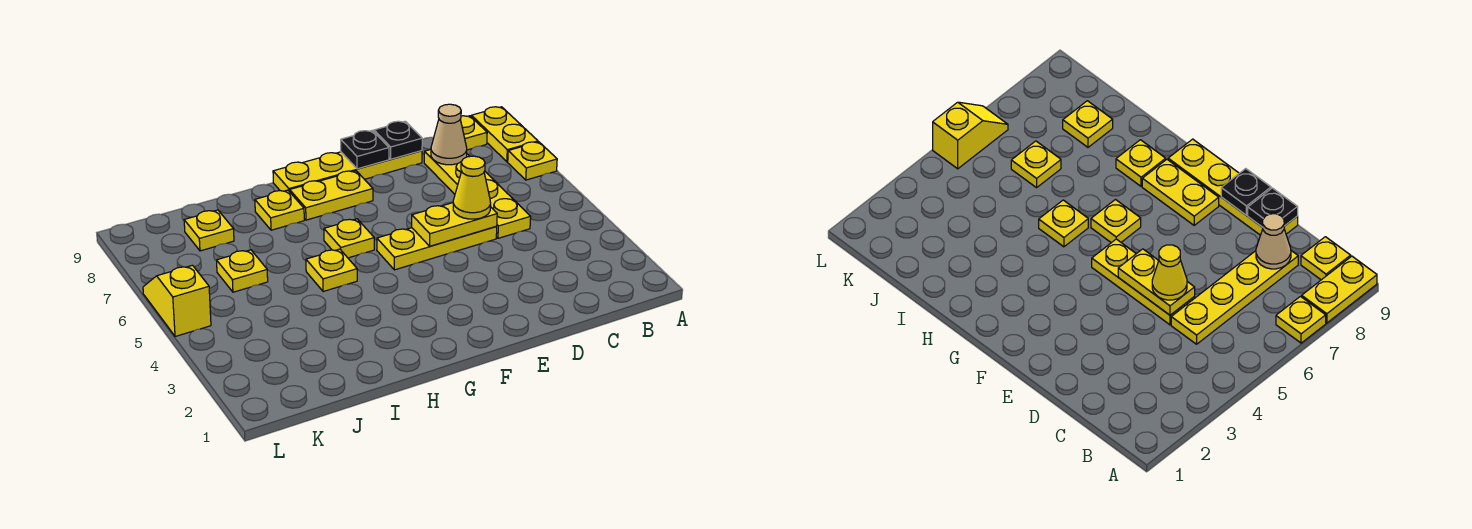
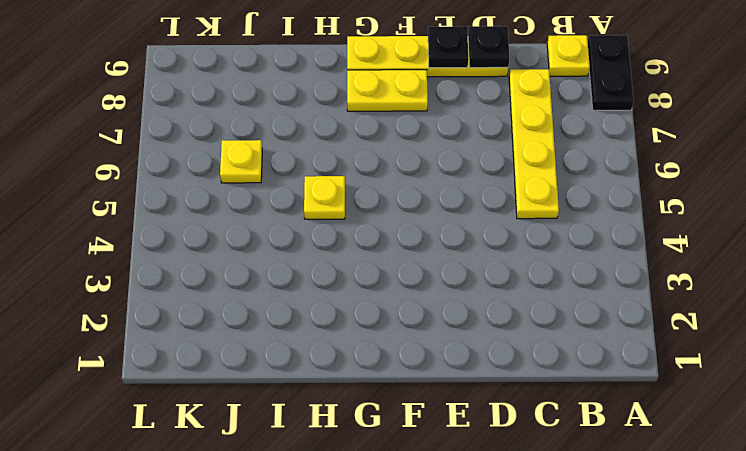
black plate A8:A9 level 1 -> yellow plate A8:A9 level 1
none -> yellow plate A7 level 1
none -> yellow plate D5:F5 level 1
none -> yellow plate G6 level 1

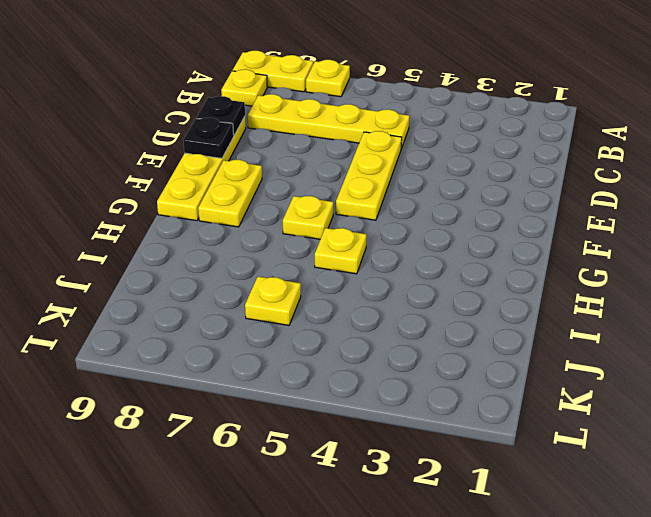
none -> yellow plate H8 level 1
none -> yellow plate J8 level 1
none -> yellow slope L5:L6 level 1 top 5

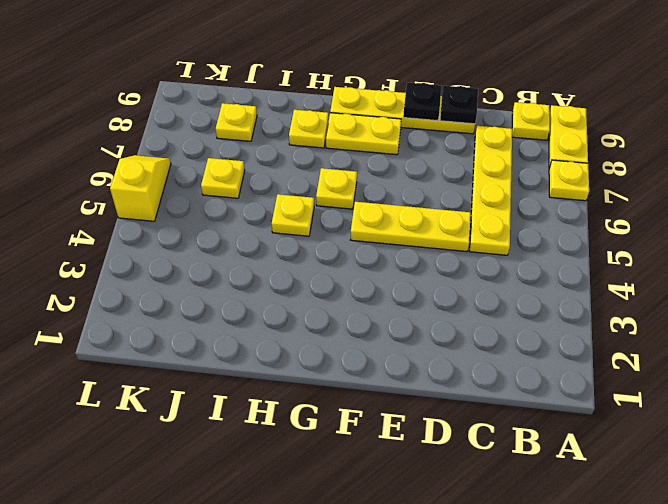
none -> tan cone C8 level 2
none -> yellow plate D5:E5 level 2
none -> yellow cone D5 level 3

